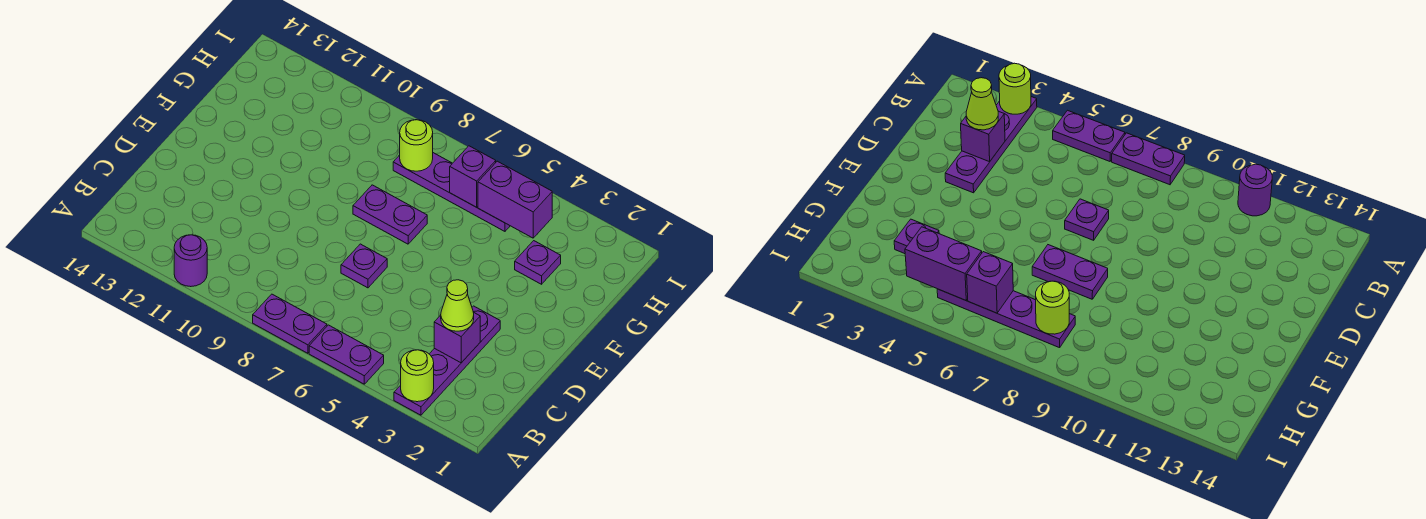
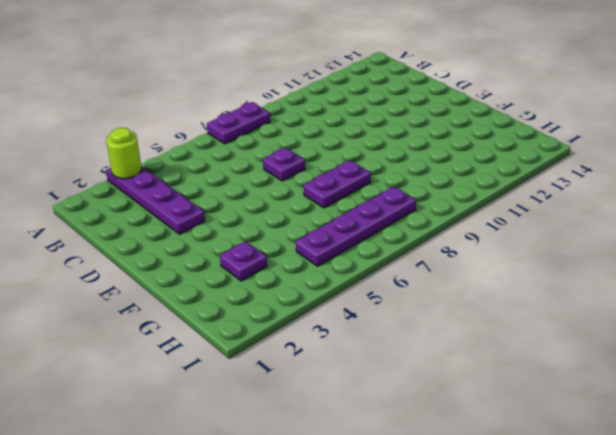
none -> purple plate A5:A6 level 1
none -> purple round brick A11 level 1
none -> purple brick C3 level 2

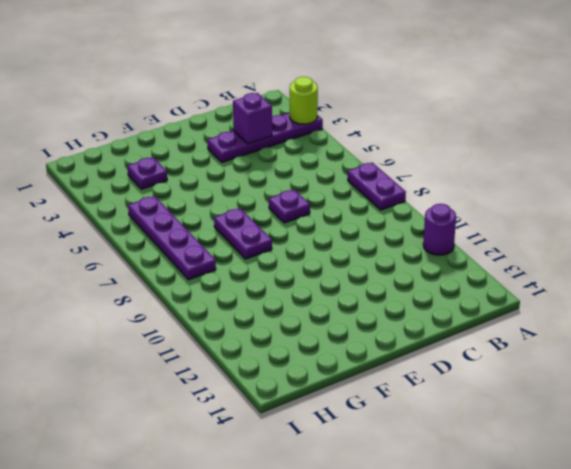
none -> purple plate A5:A6 level 1
none -> purple brick H4:H5 level 2
none -> purple brick H6 level 2

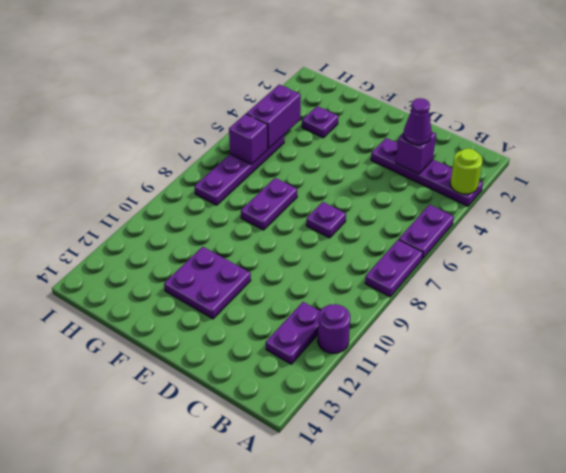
purple plate B11:B12 level 1 -> none
purple cone C3 level 3 -> lime cone C3 level 3
purple plate E11:F12 level 1 -> none
none -> lime round brick H8 level 2

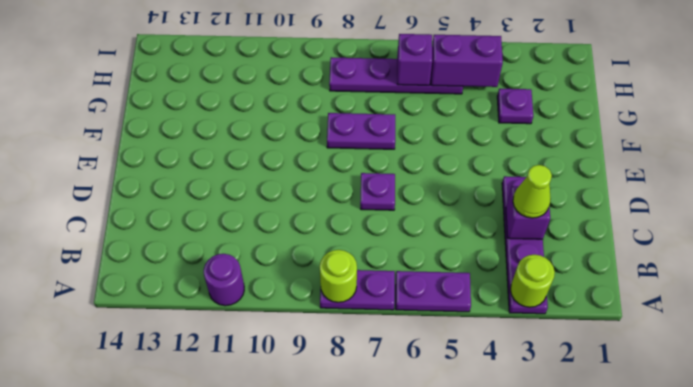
lime round brick A8 level 2 -> lime round brick H8 level 2

